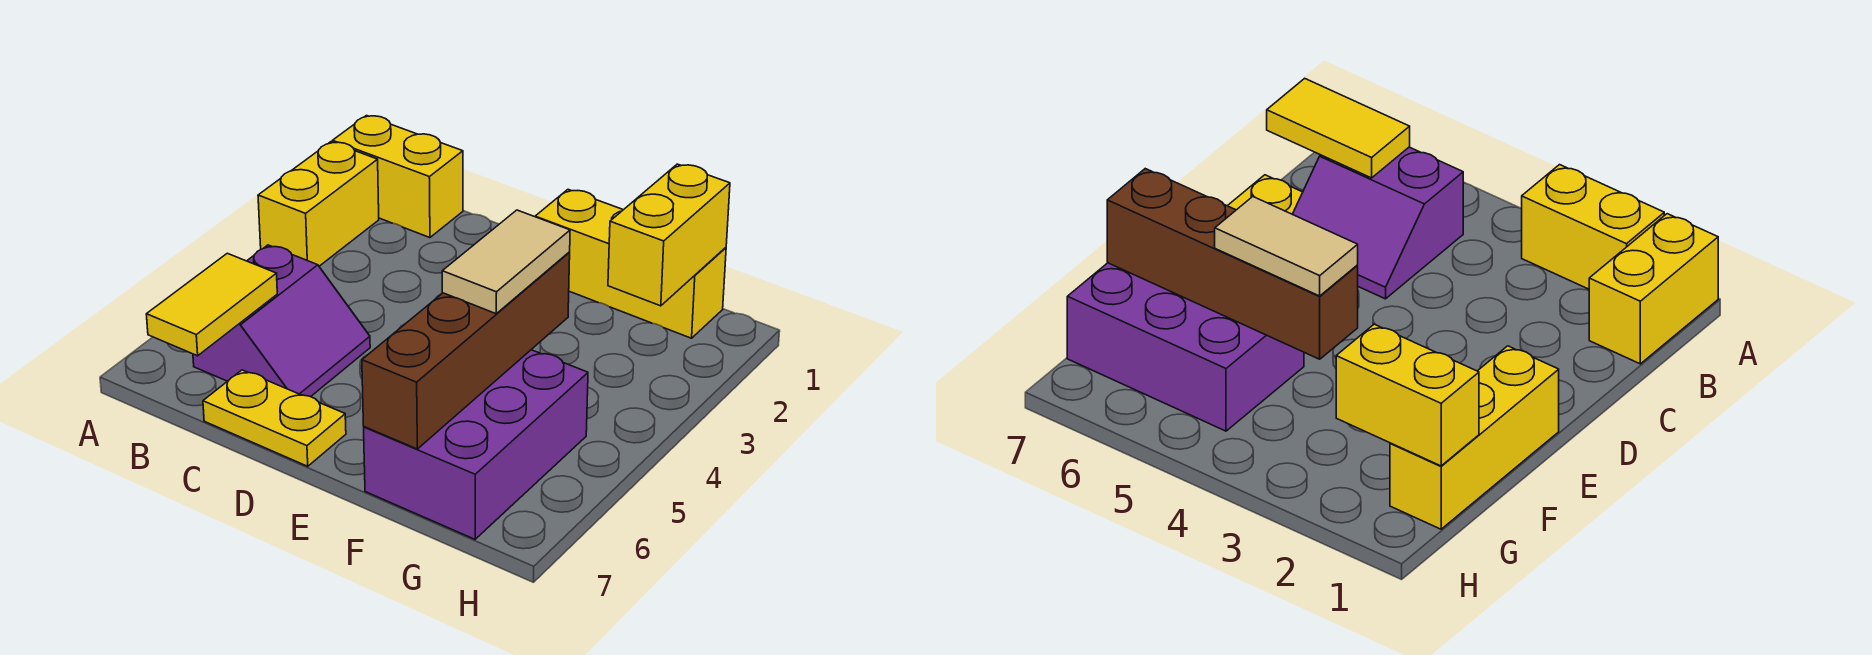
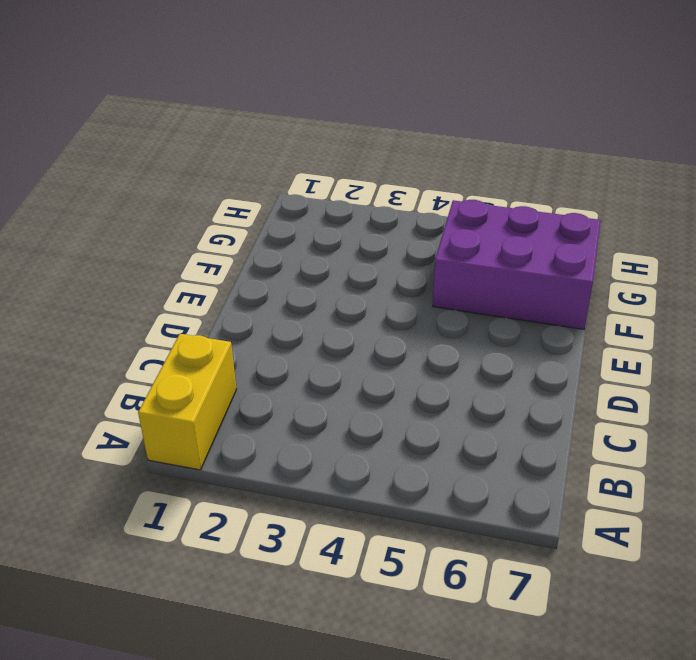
none -> yellow brick A2:A3 level 1
none -> purple slope B5:C6 level 1 top B

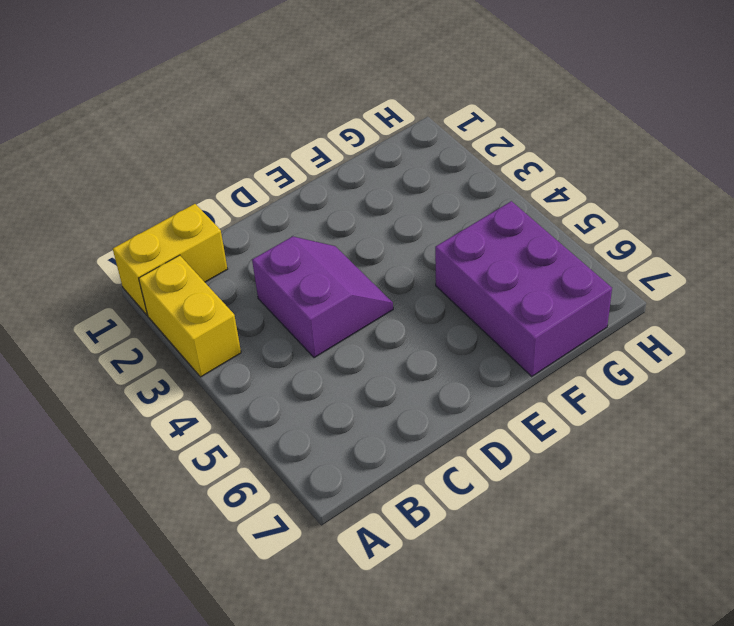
purple slope C3:D4 level 1 top C -> purple slope B5:C6 level 1 top B
none -> yellow plate C7:D7 level 1
none -> yellow brick E1:G1 level 1

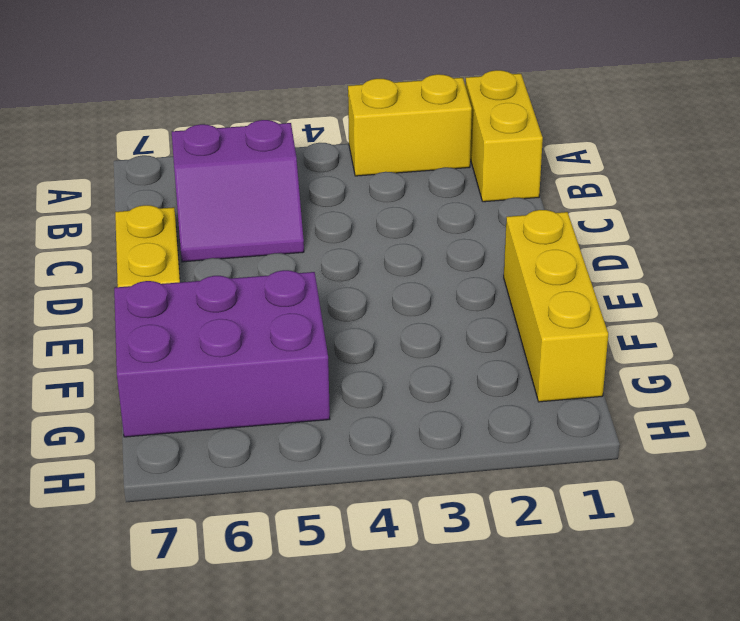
none -> yellow tile B6:B7 level 2
none -> brown brick F4:F7 level 2

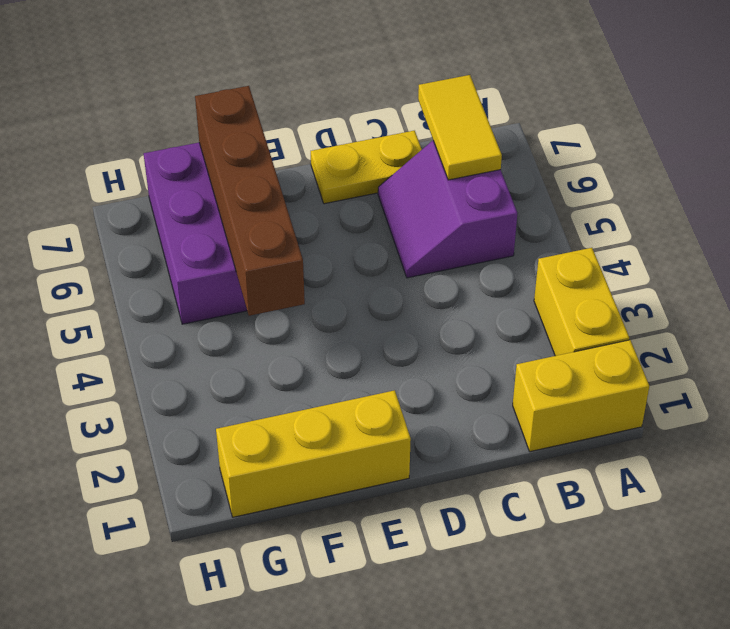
none -> yellow brick G1:G2 level 2
none -> tan tile F4:F5 level 3

